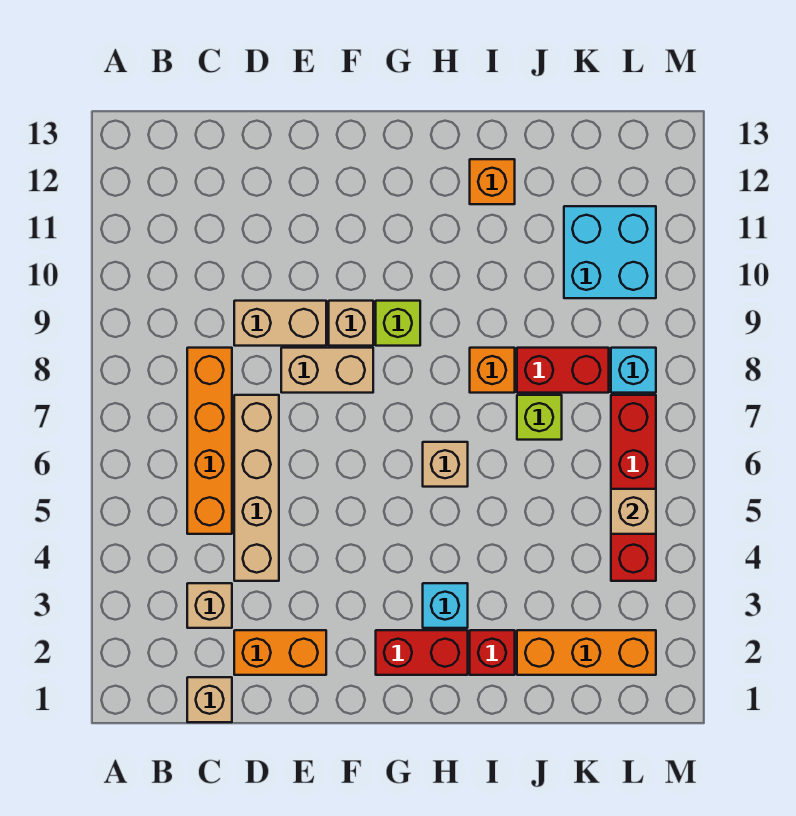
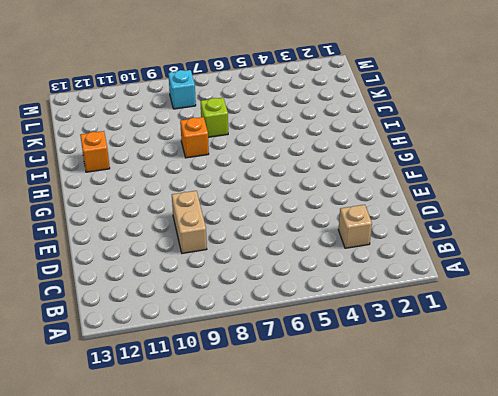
none -> tan brick C1 level 1
none -> orange brick C5:C8 level 1
none -> orange brick D2:E2 level 1

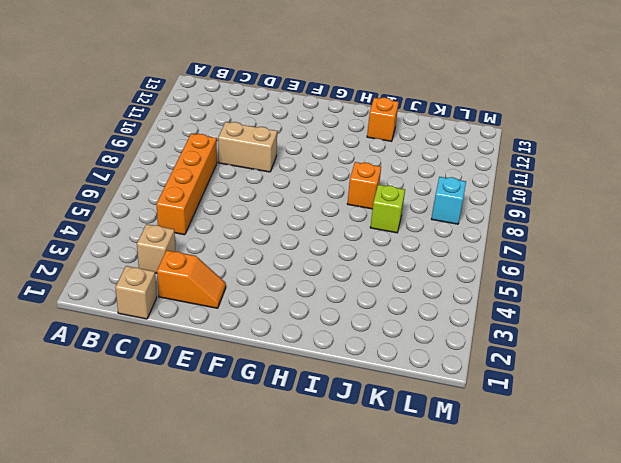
orange slope D2:E2 level 1 top D -> orange brick D2:E2 level 1
none -> tan brick D4:D7 level 1
none -> tan brick E8:F8 level 1
none -> tan brick F9 level 1

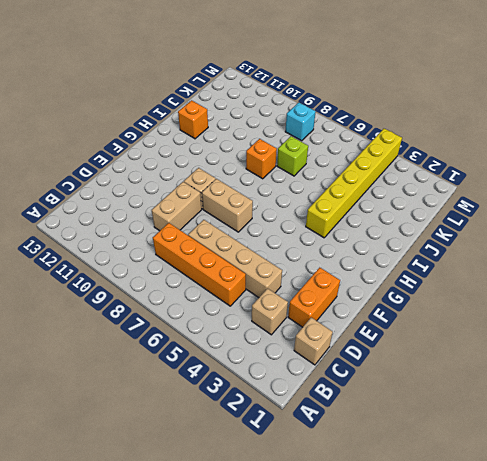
tan brick F7:F8 level 1 -> tan brick E8:F8 level 1
yellow brick H4:M4 level 1 -> red brick L4:L7 level 1
none -> red brick G2:H2 level 1
none -> lime brick G9 level 1
none -> cyan brick H3 level 1

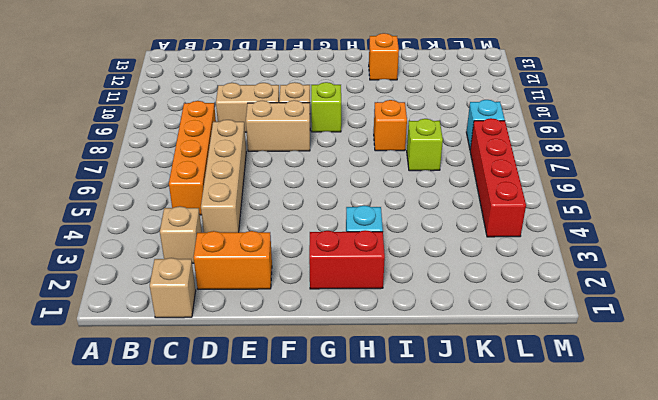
none -> tan brick H6 level 1
none -> red brick I2 level 1
none -> orange brick J2:L2 level 1

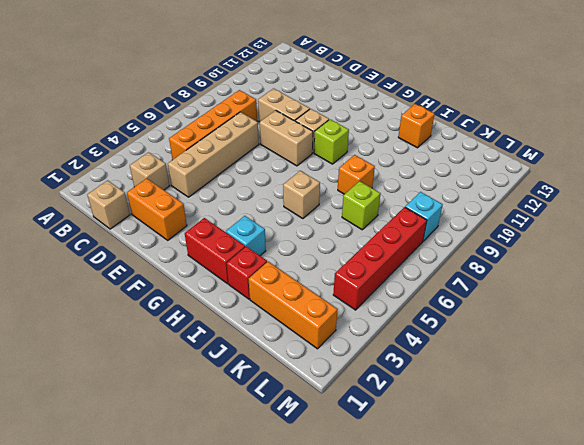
none -> red brick J8:K8 level 1
none -> cyan brick K10:L11 level 1
none -> tan brick L5 level 2

